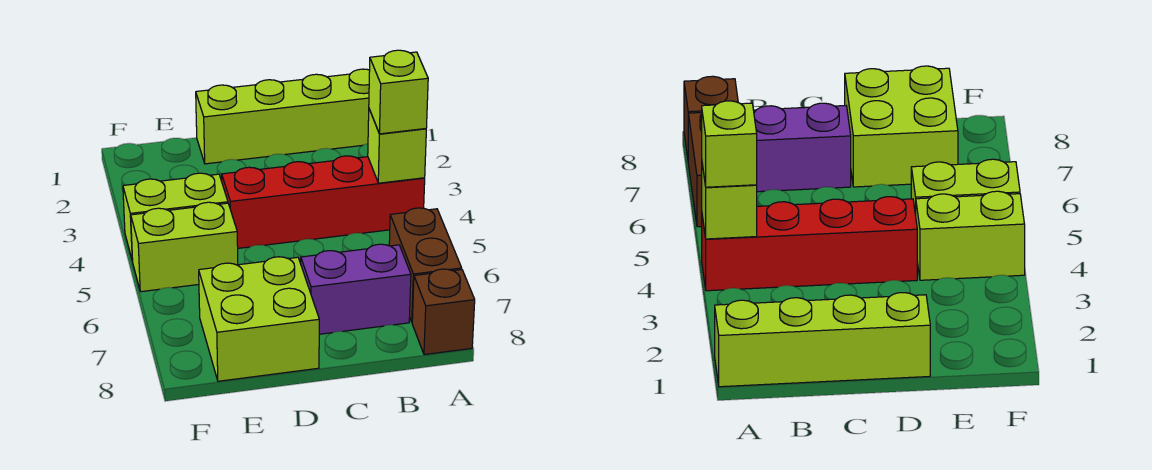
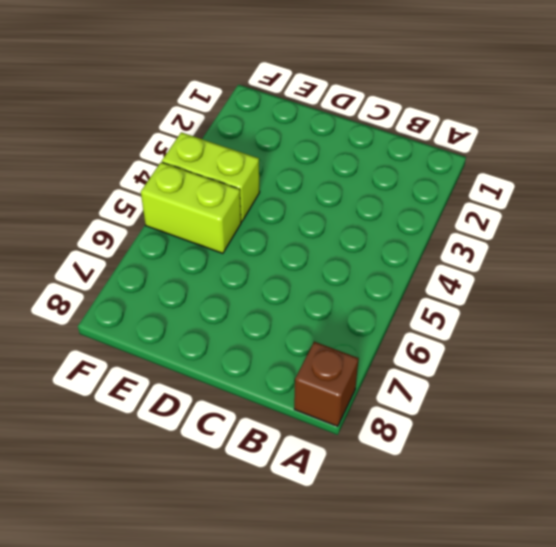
none -> lime brick A1:D1 level 1
none -> red brick A4:D4 level 1

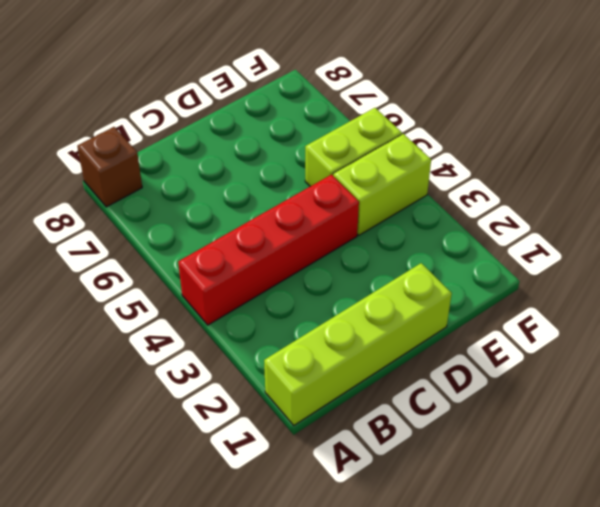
none -> brown brick A6:A7 level 1
none -> purple brick B7:C7 level 1

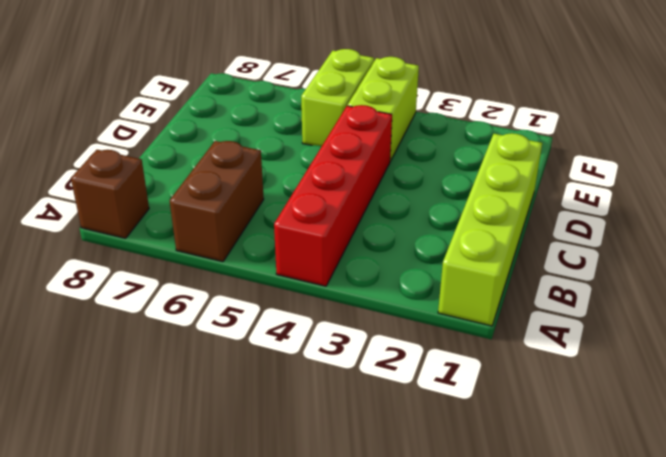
brown brick A6:B6 level 1 -> brown brick A6:A7 level 1
none -> purple brick B7:C7 level 1
none -> lime brick D7:E8 level 1

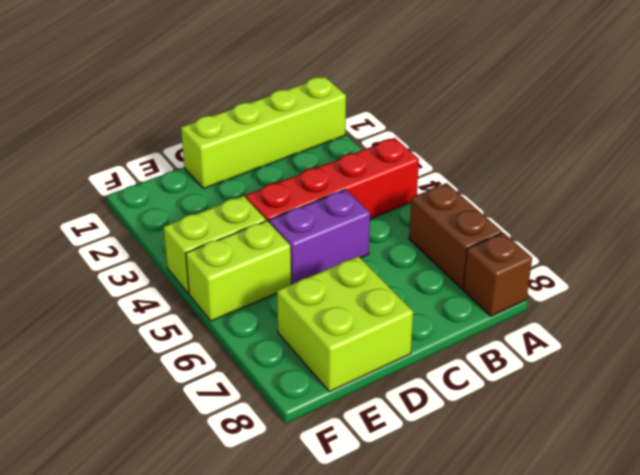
purple brick C5:D5 level 1 -> purple brick B7:C7 level 1
none -> lime brick A4 level 2
none -> lime brick A4 level 3

